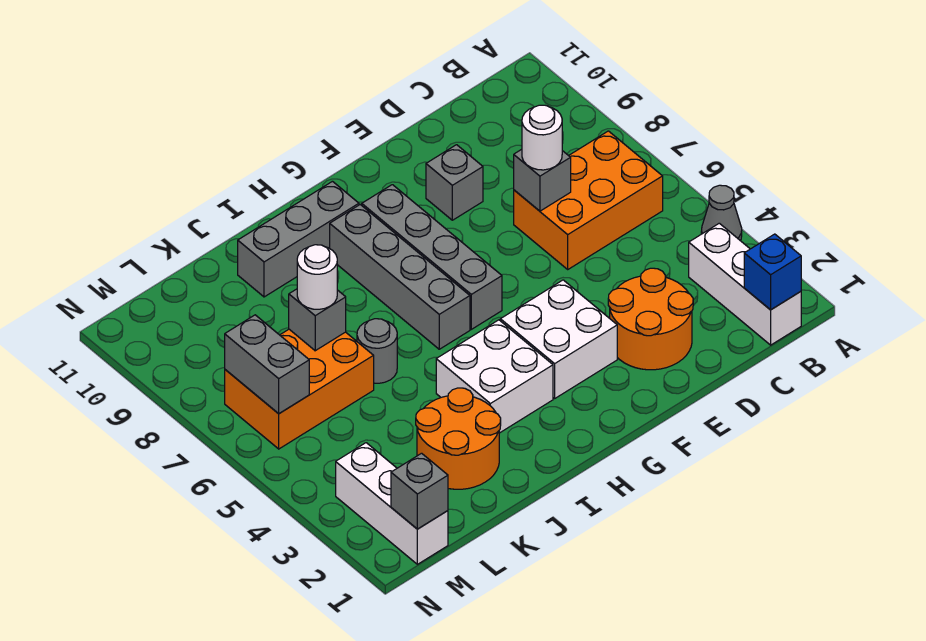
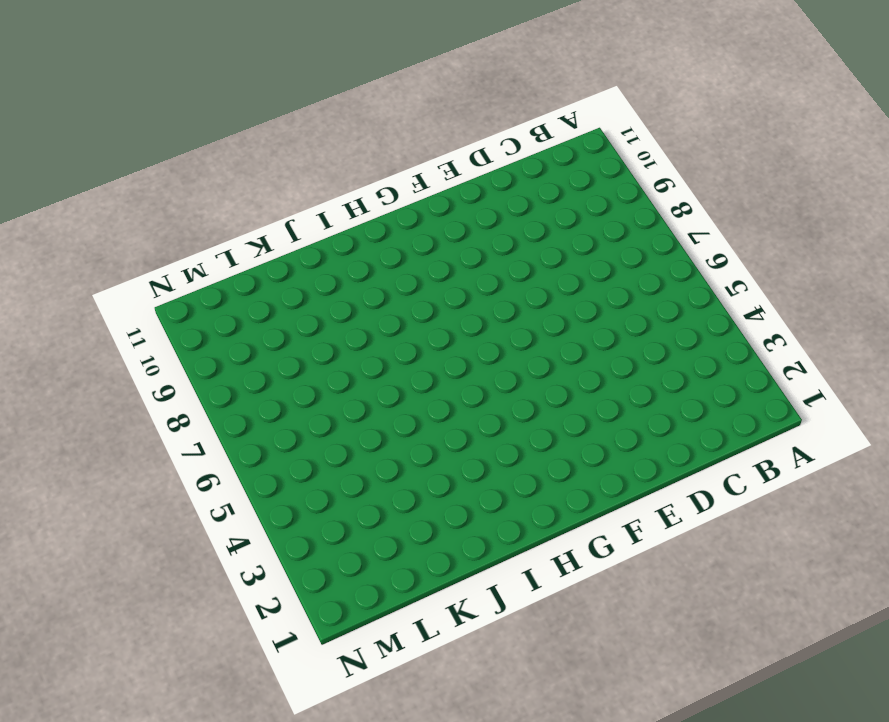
none -> grey cone A4 level 1
none -> white brick B1:B3 level 1
none -> orange brick B6:D7 level 1

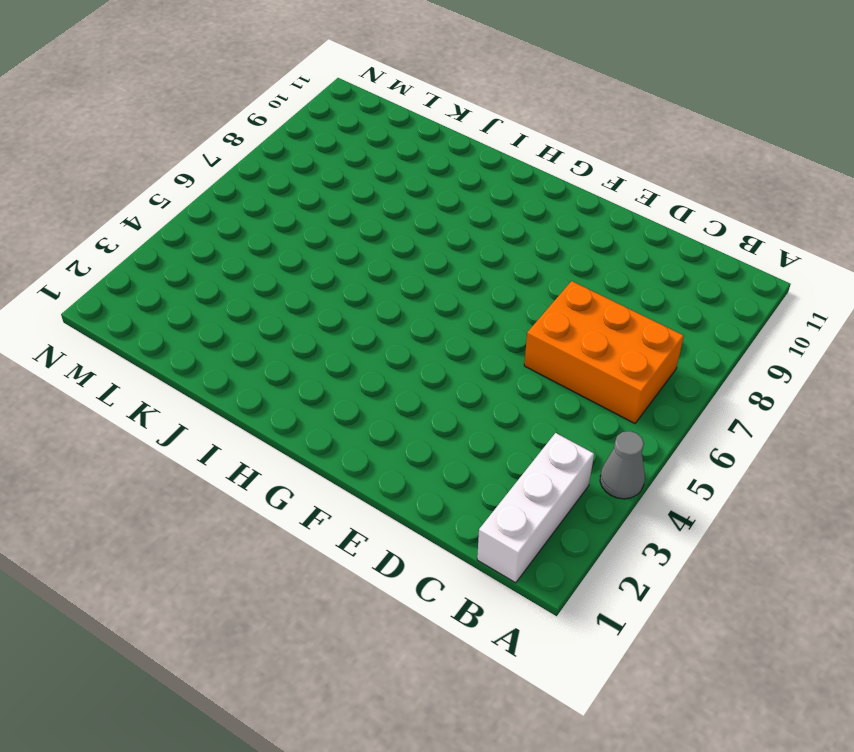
none -> orange round brick D2:E3 level 1
none -> grey brick E9 level 1
none -> white brick F3:G4 level 1

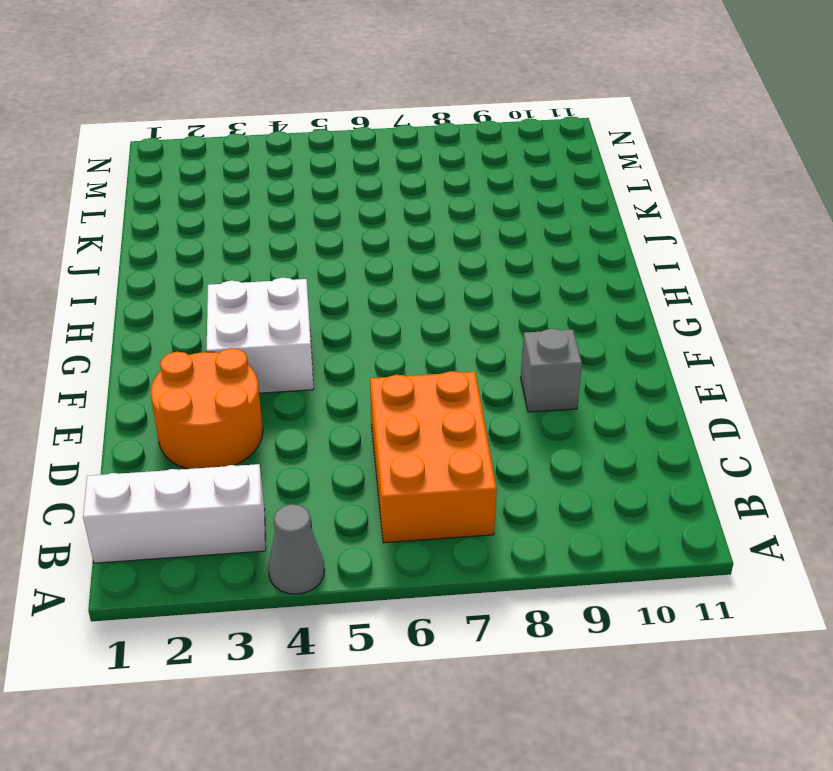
none -> grey brick G6:G9 level 1
none -> white brick H3:I4 level 1
none -> grey brick H6:H9 level 1

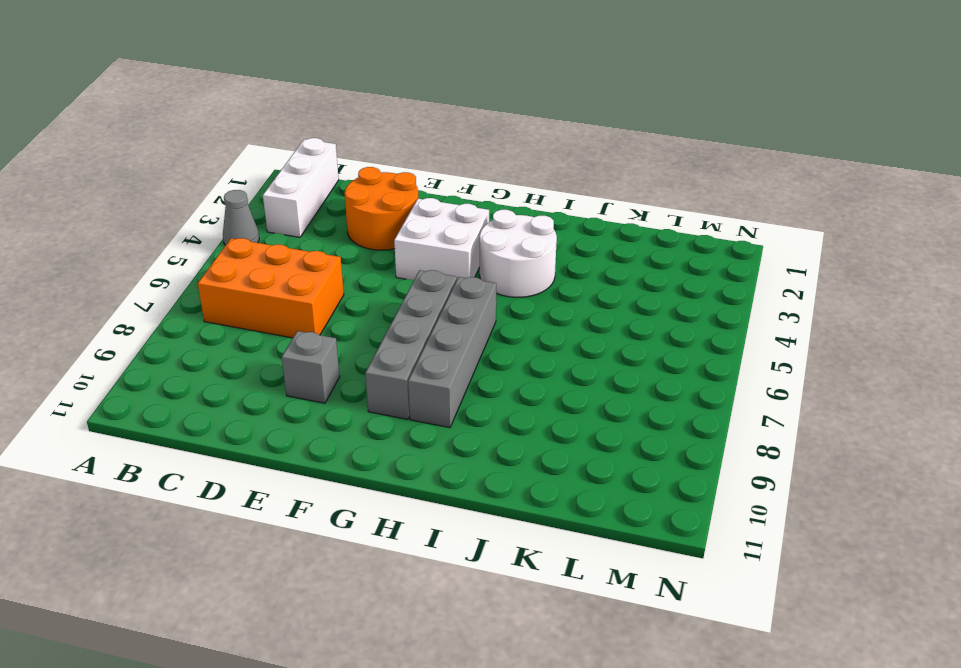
white round brick H3:I4 level 1 -> white brick H3:I4 level 1
none -> grey brick H10:J10 level 1
none -> orange round brick J2:K3 level 1
none -> grey round brick J6 level 1

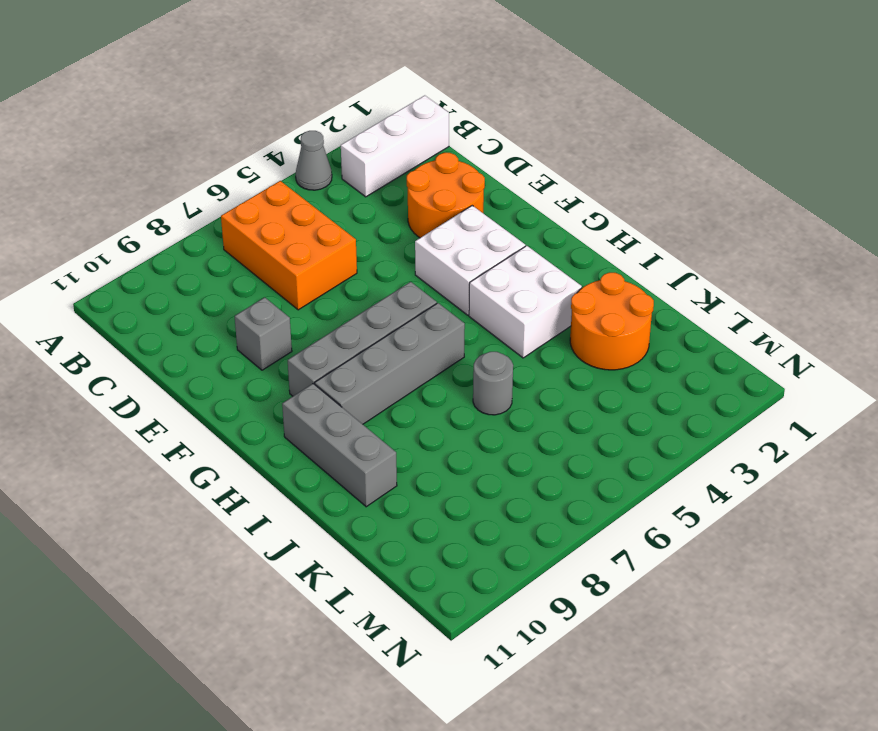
none -> orange brick K6:M7 level 1
none -> white brick M1:M3 level 1
none -> blue brick B1 level 2

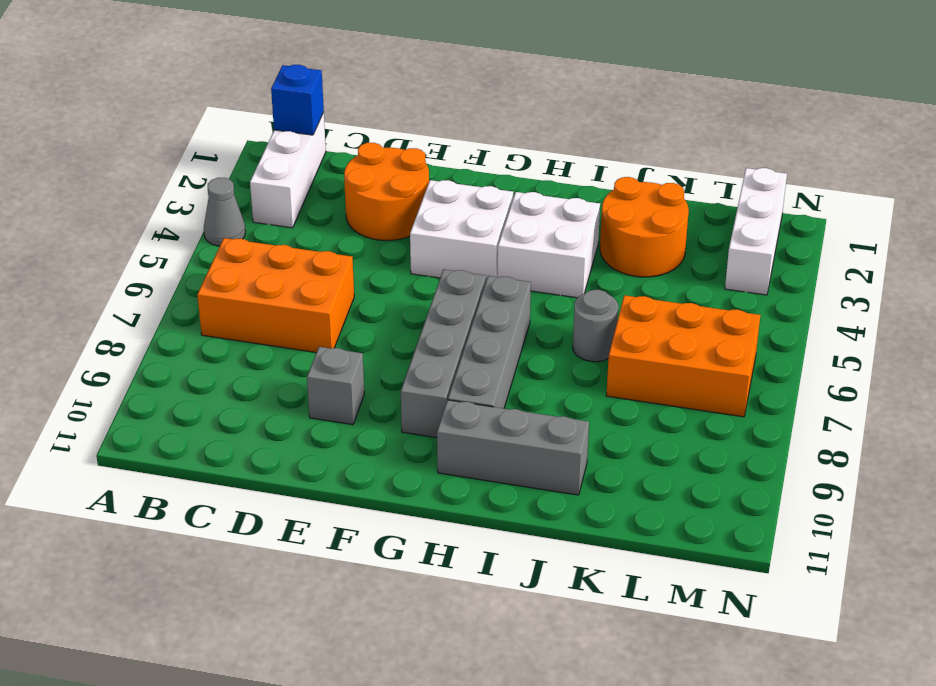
none -> grey brick D7 level 2
none -> grey brick K7 level 2
none -> grey brick M1 level 2

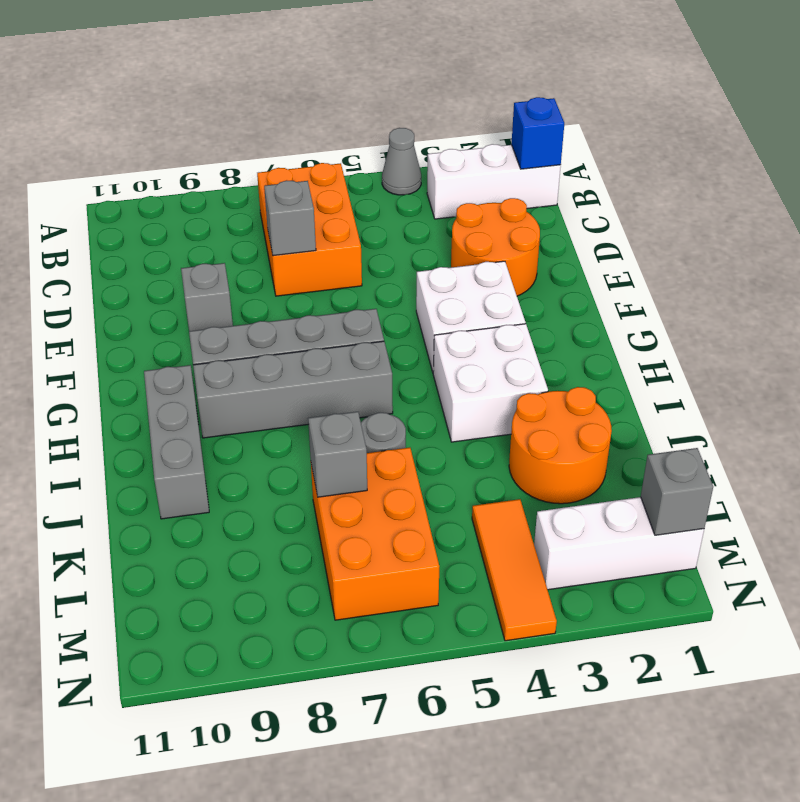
orange tile L4:N4 level 1 -> none
none -> grey brick M6:M7 level 2
none -> white round brick D7 level 3
none -> white round brick K7 level 3

